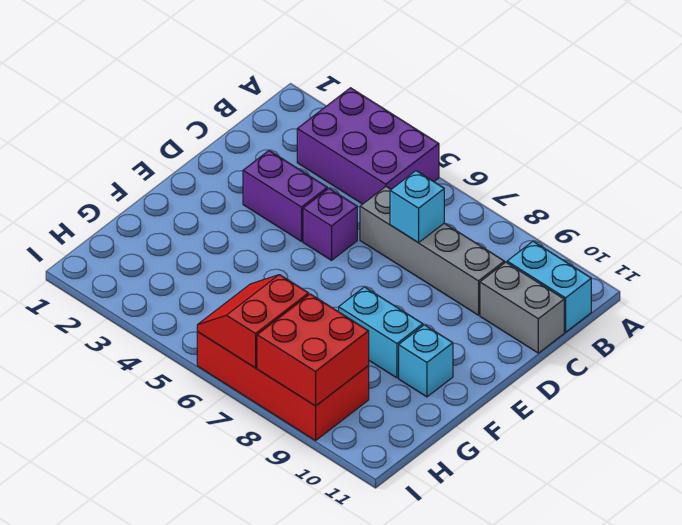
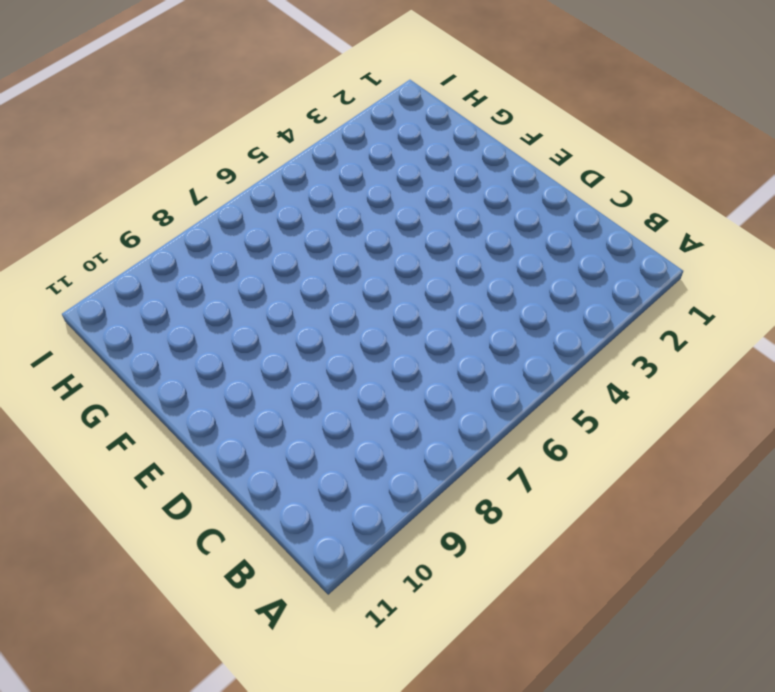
none -> purple brick A3:B5 level 1
none -> cyan brick B10:B11 level 1
none -> grey brick C6:C9 level 1

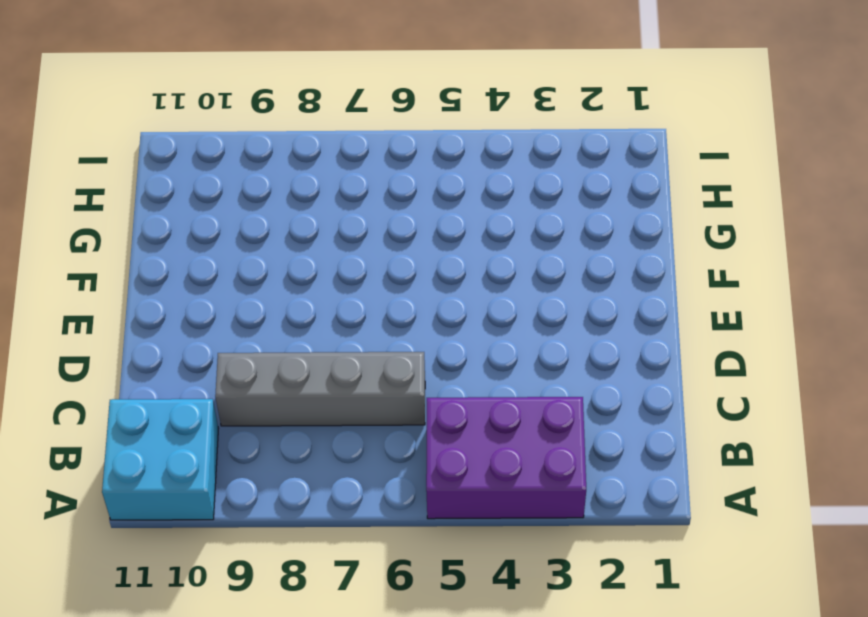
cyan brick A10:B11 level 1 -> cyan brick B10:B11 level 1
none -> grey brick C10:C11 level 1
none -> purple brick D3:D4 level 1
none -> purple brick D5 level 1

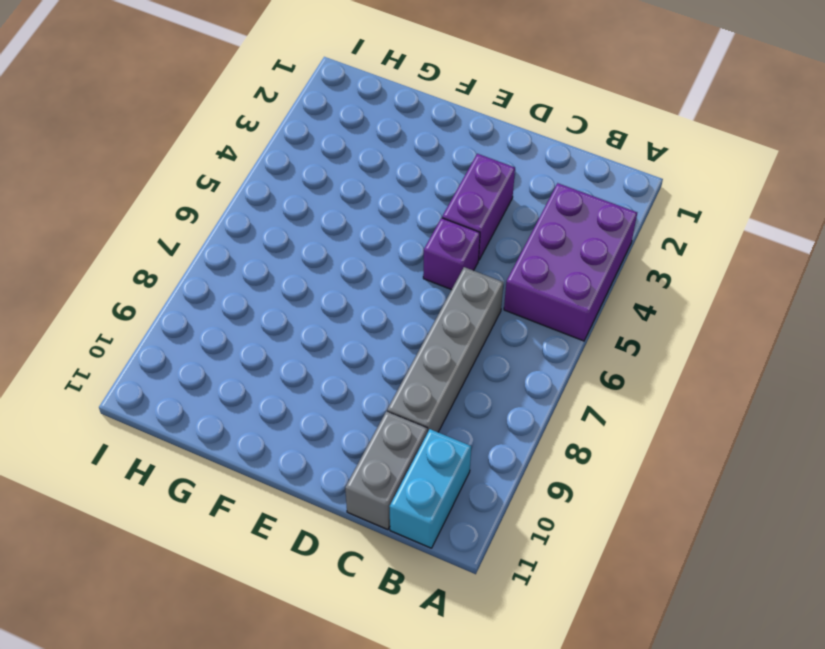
none -> cyan brick F8:F9 level 1
none -> cyan brick F10 level 1
none -> red brick H6:I9 level 1

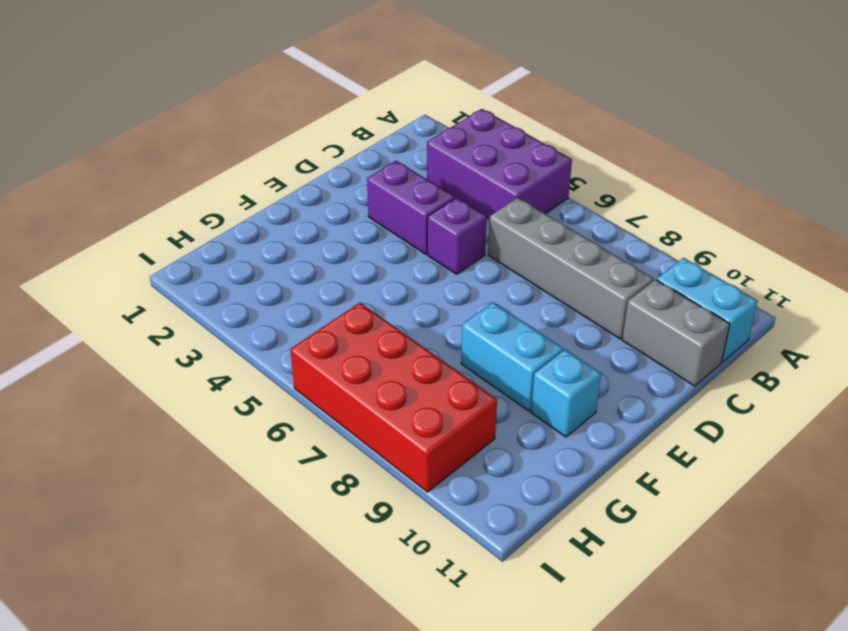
none -> cyan brick C7 level 2
none -> red slope H6:I7 level 2 top 7
none -> red brick H8:I9 level 2

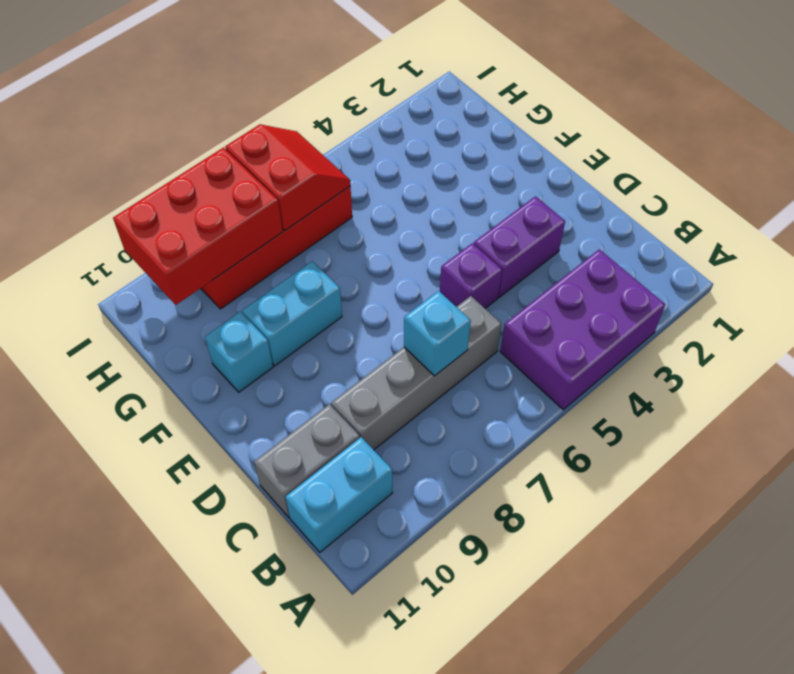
red brick H8:I10 level 2 -> red brick H8:I9 level 2

